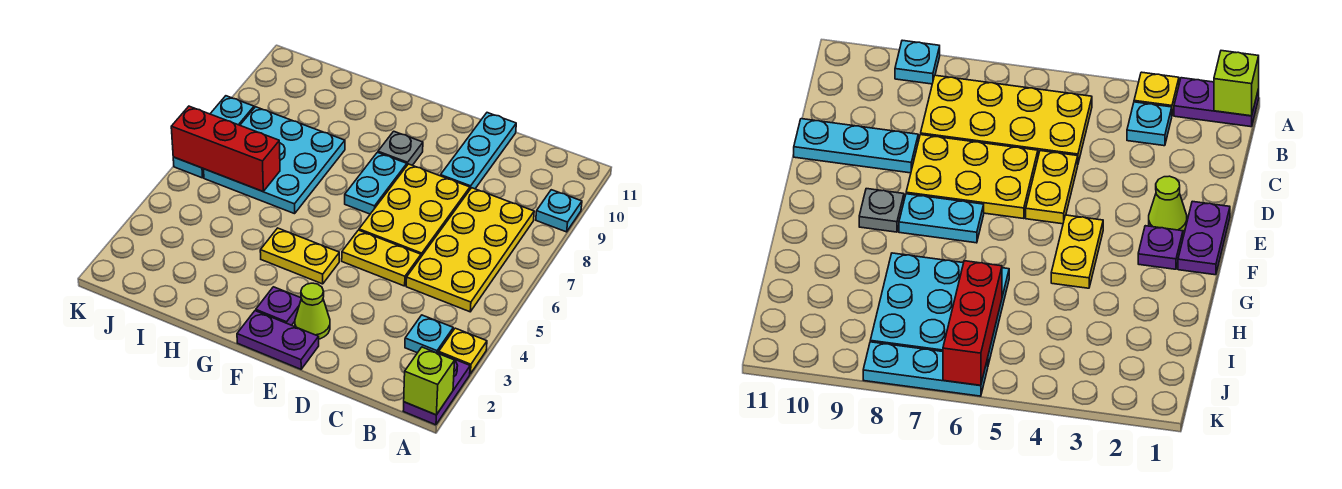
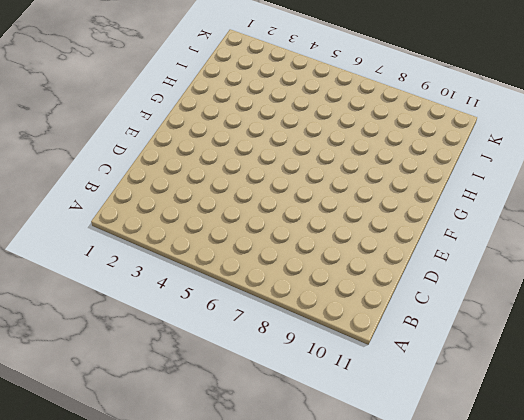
none -> purple plate A1:A2 level 1
none -> yellow plate A3 level 1
none -> cyan plate A9 level 1

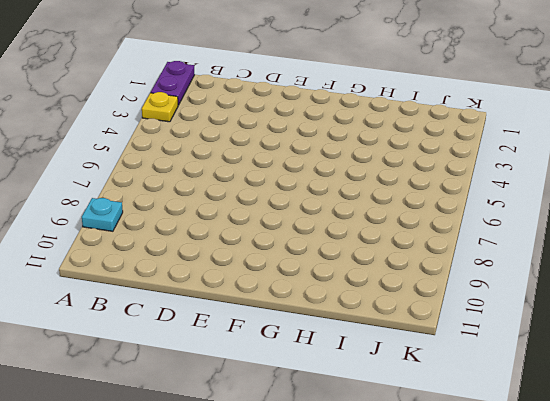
none -> cyan plate B3 level 1
none -> yellow plate B5:C8 level 1
none -> yellow plate D5:E5 level 1

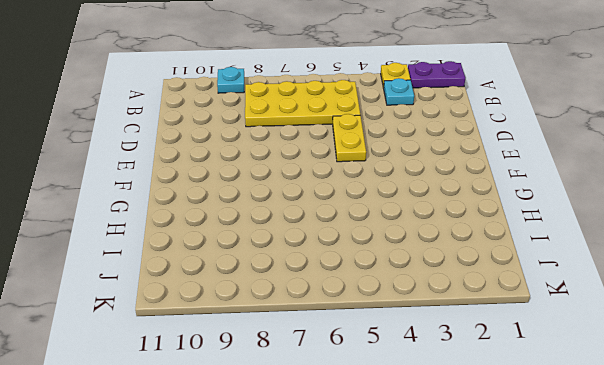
none -> yellow plate D6:E8 level 1
none -> cyan plate D9:D11 level 1
none -> purple plate E1:F1 level 1

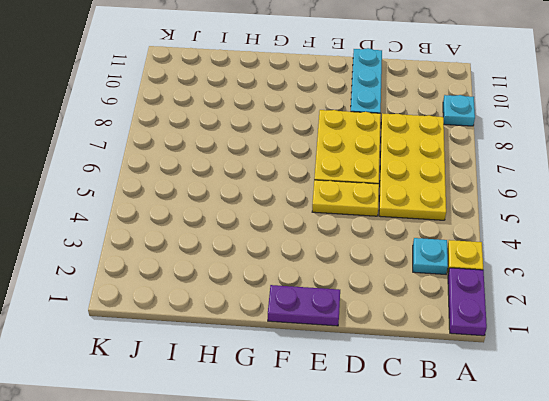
none -> lime cone E2 level 1
none -> purple plate F2 level 1
none -> yellow plate F4:G4 level 1

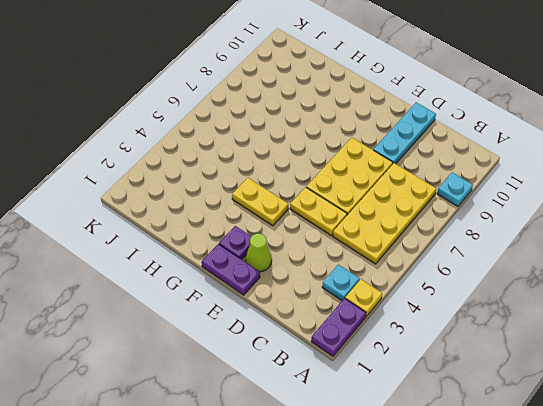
none -> cyan plate F7:F8 level 1
none -> grey plate F9 level 1
none -> cyan plate H6:J8 level 1

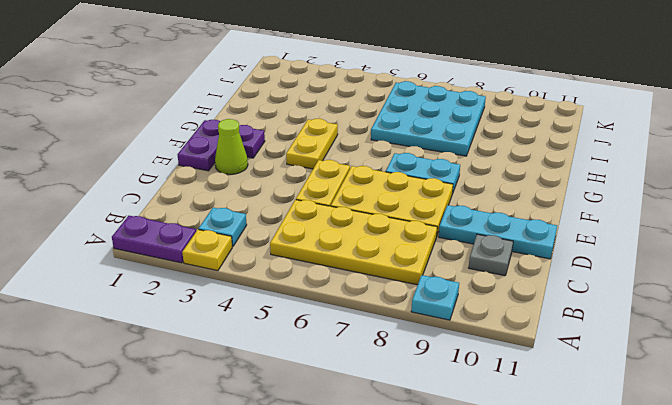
grey plate C10 level 1 -> grey plate F9 level 1
none -> cyan plate K6:K8 level 1
none -> lime brick A1 level 2
none -> red brick I6:K6 level 2

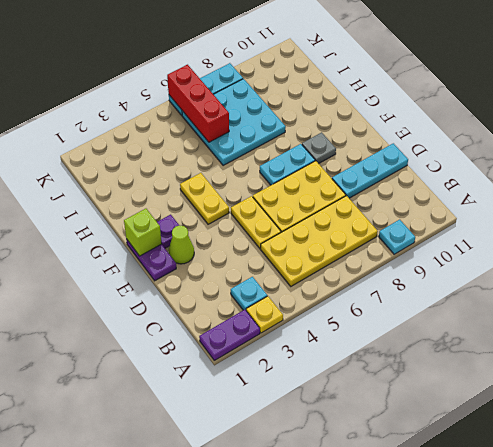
lime brick F1 level 2 -> lime brick A1 level 2

